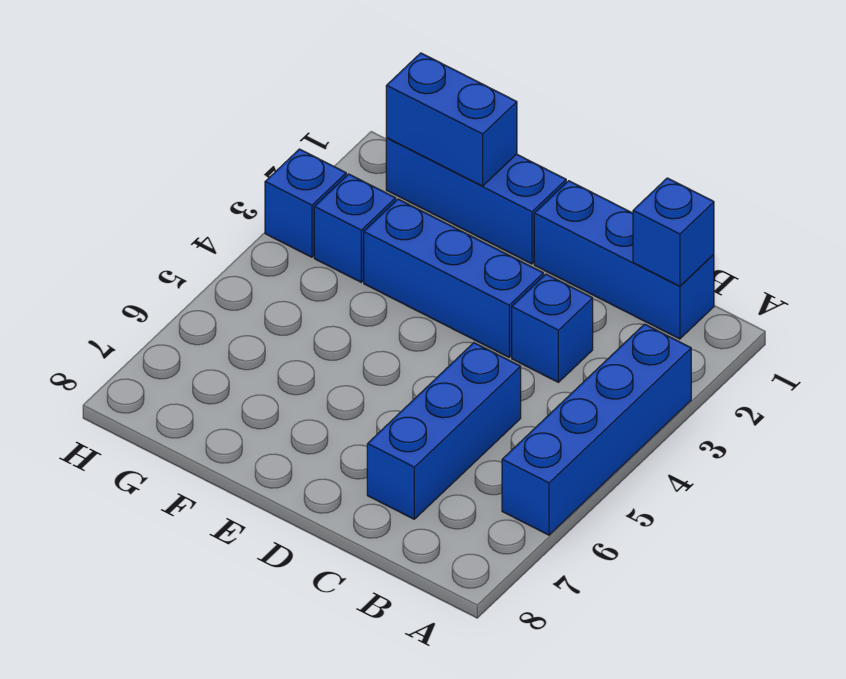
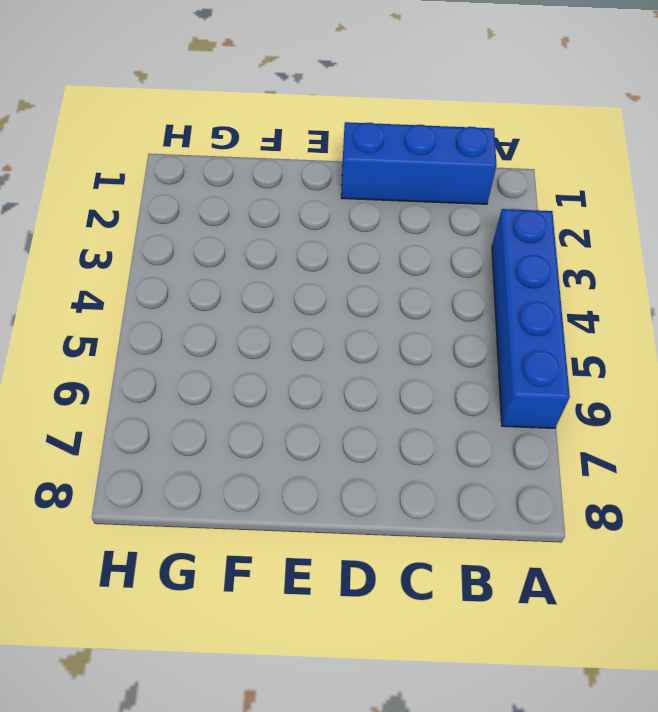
none -> blue brick C3 level 1
none -> blue brick C5:C7 level 1

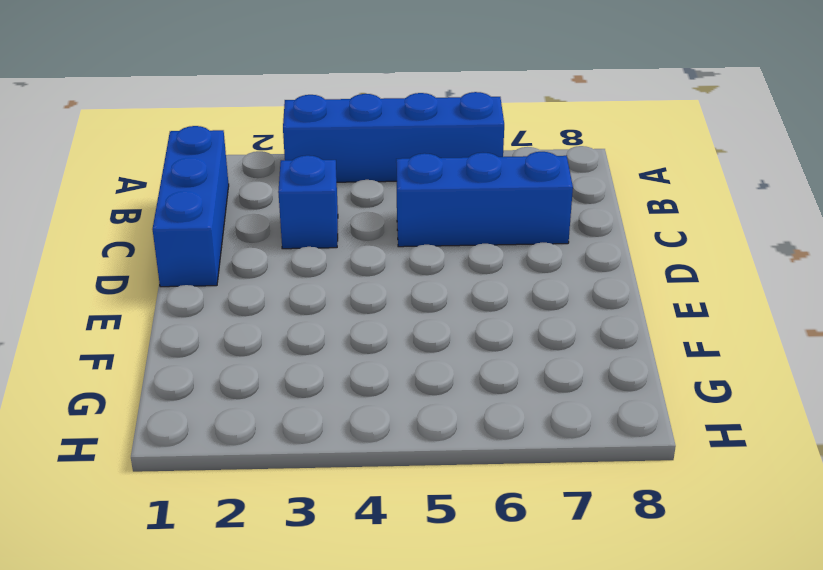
none -> blue brick D3:F3 level 1
none -> blue brick E1:G1 level 1

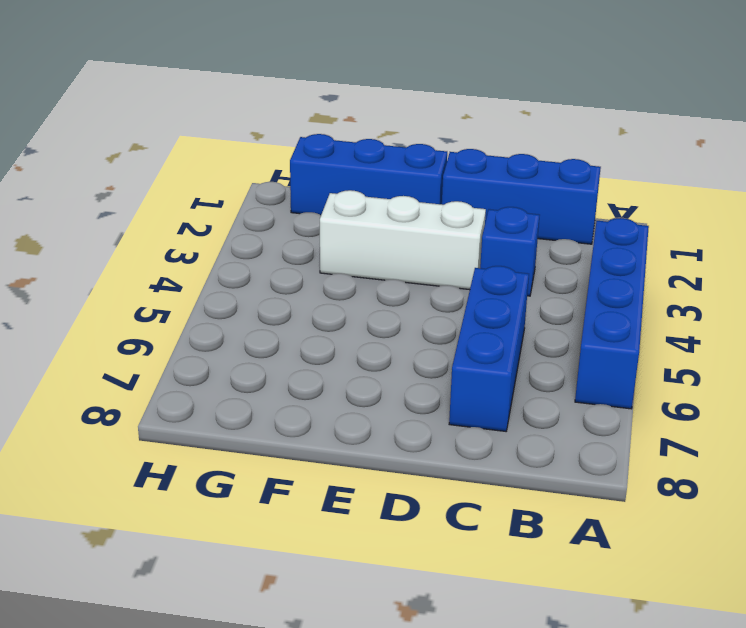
white brick D3:F3 level 1 -> blue brick D3:F3 level 1
none -> blue brick G3 level 1
none -> blue brick H3 level 1

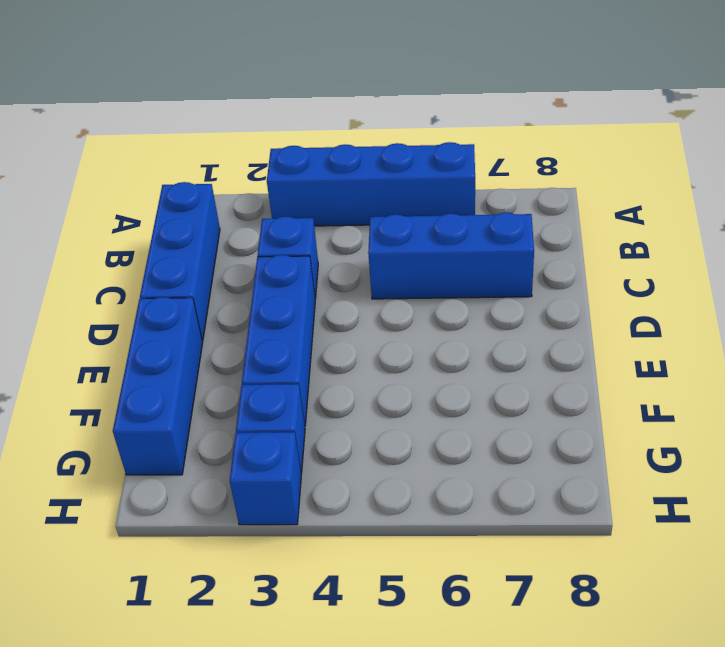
none -> blue brick B1 level 2
none -> blue brick F1:G1 level 2

